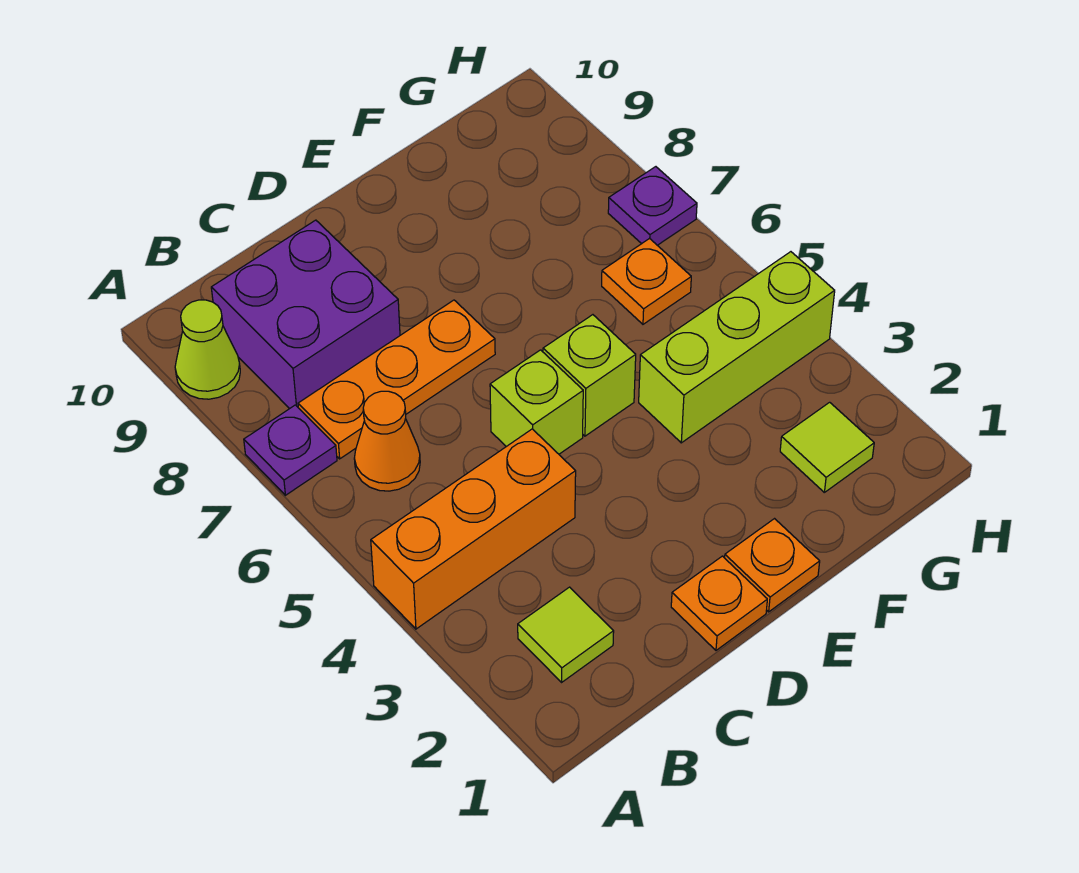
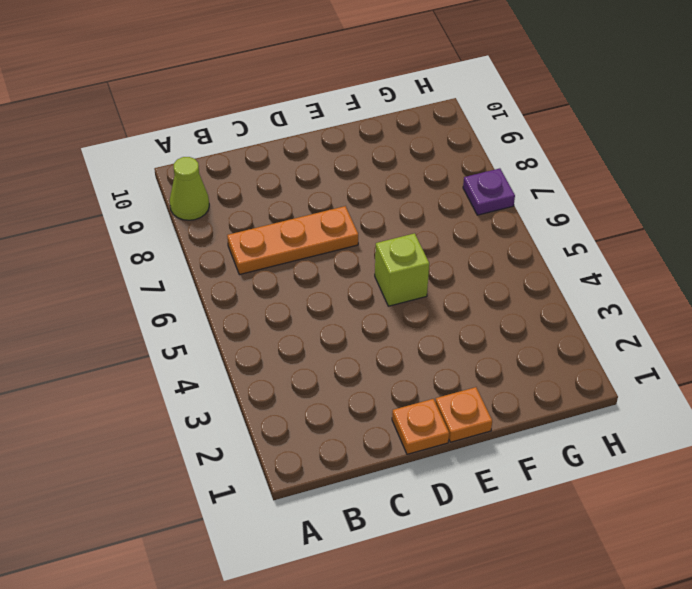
none -> orange brick A4:C4 level 1
none -> purple plate A7 level 1
none -> lime tile B2 level 1

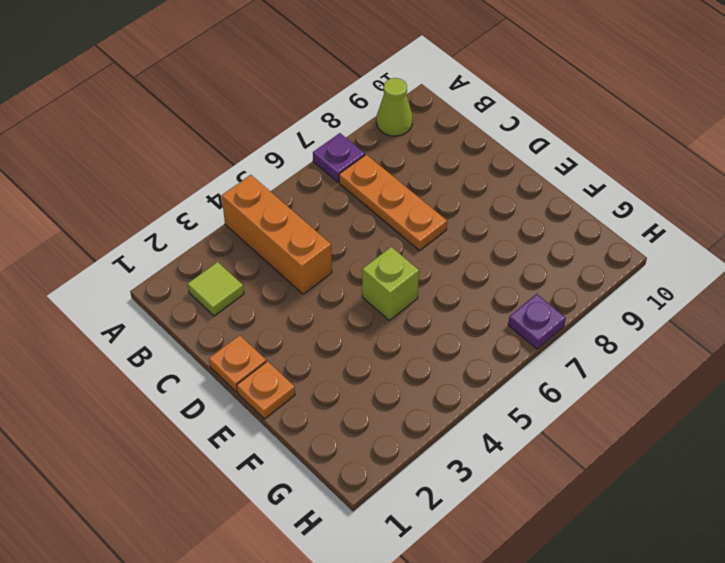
none -> orange cone B6 level 1
none -> purple brick B8:C9 level 1
none -> lime brick D5 level 1

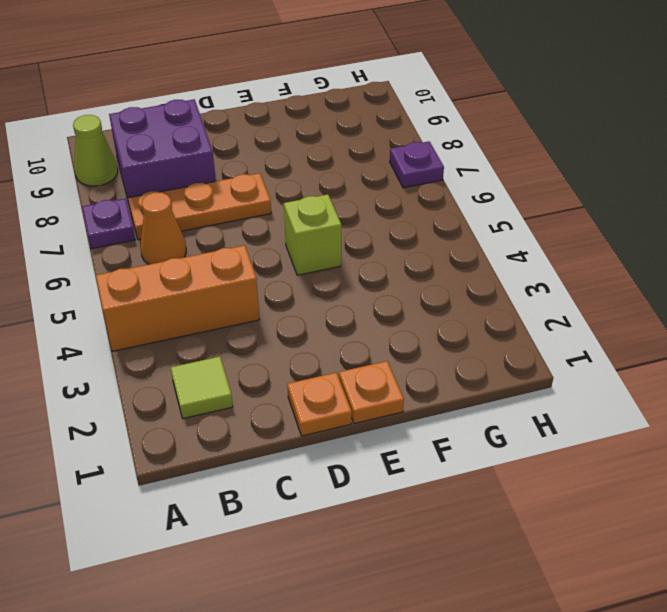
none -> lime brick D5 level 1
none -> lime brick F4:H4 level 1
none -> lime tile G2 level 1

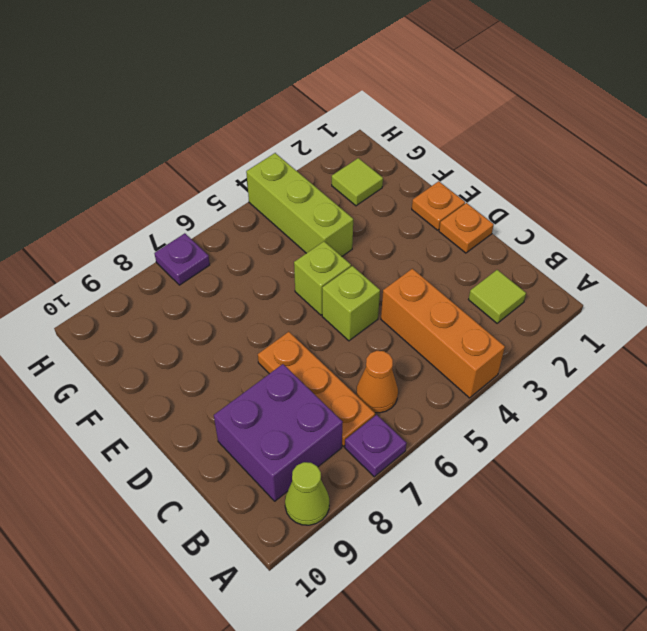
none -> orange plate G6 level 1

